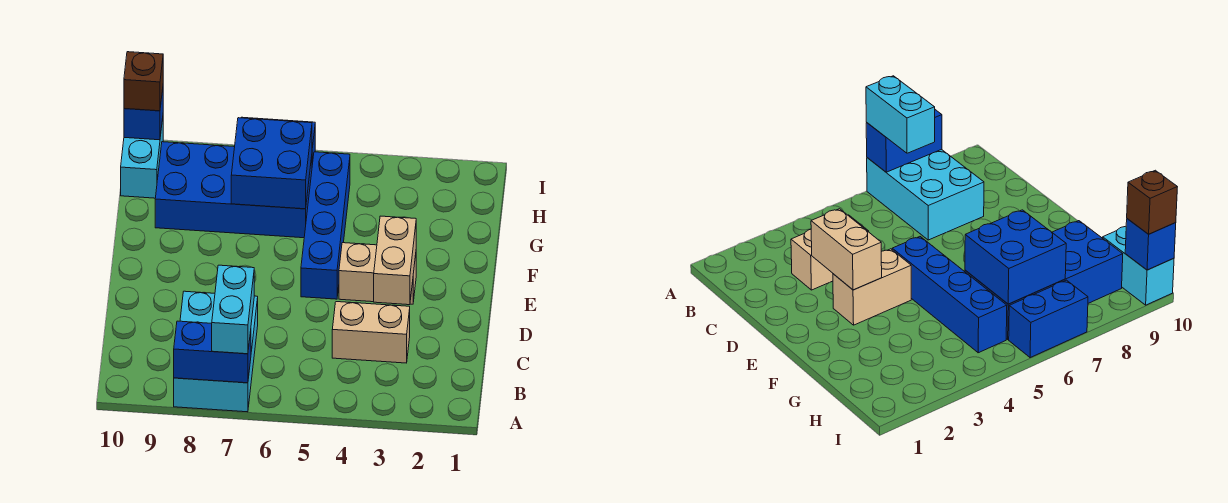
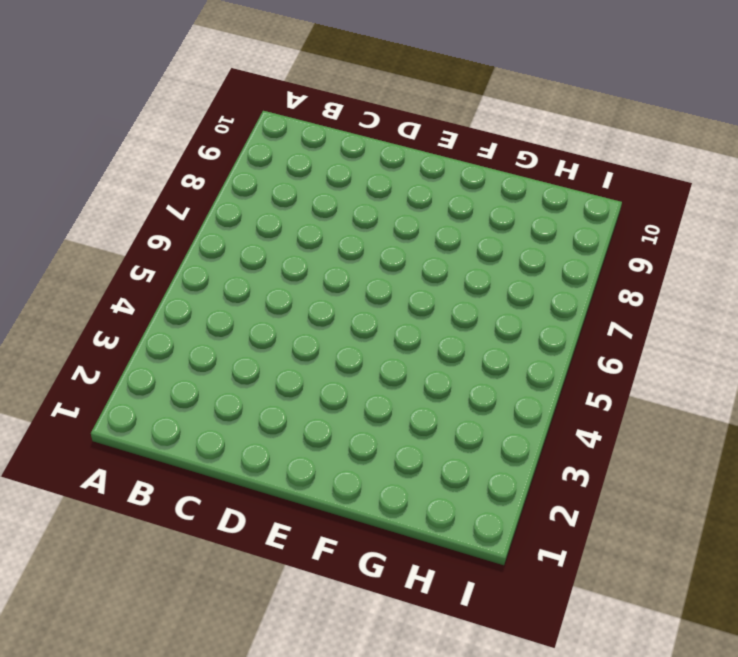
none -> cyan brick A7:C8 level 1
none -> tan brick C3:C4 level 1
none -> tan brick E3:E4 level 1

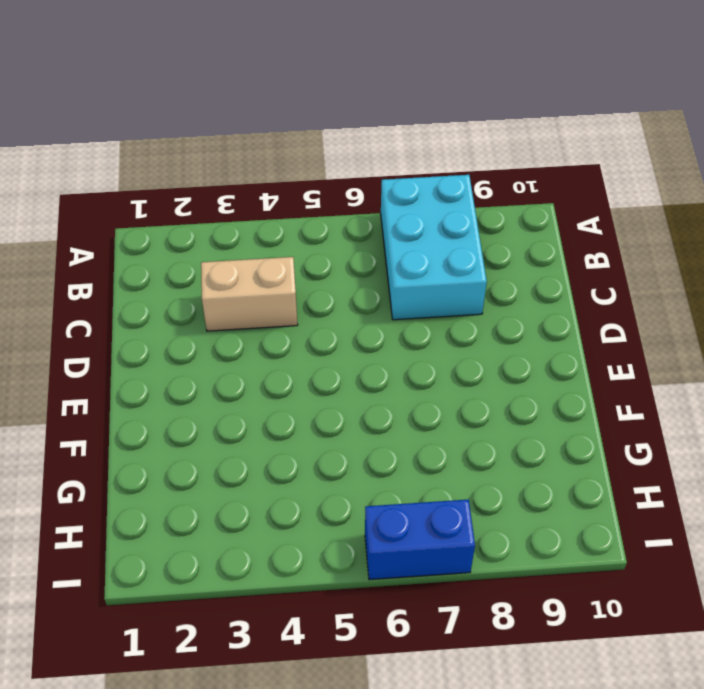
none -> tan brick E3:E4 level 1
none -> blue brick E5:H5 level 1
none -> blue brick G6:H9 level 1

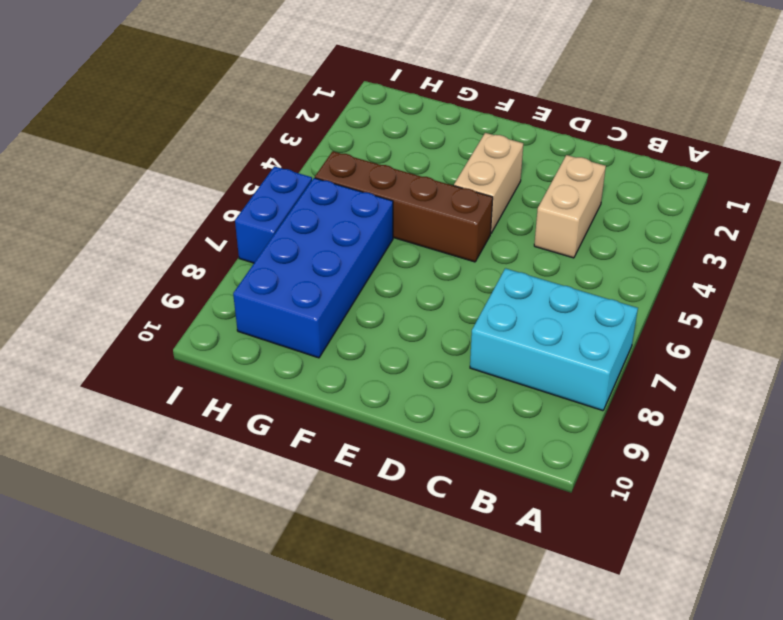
brown brick E5:H5 level 1 -> blue brick E5:H5 level 1
none -> cyan brick H10:I10 level 1
none -> blue brick A7:A8 level 2
none -> tan brick D3:E3 level 2

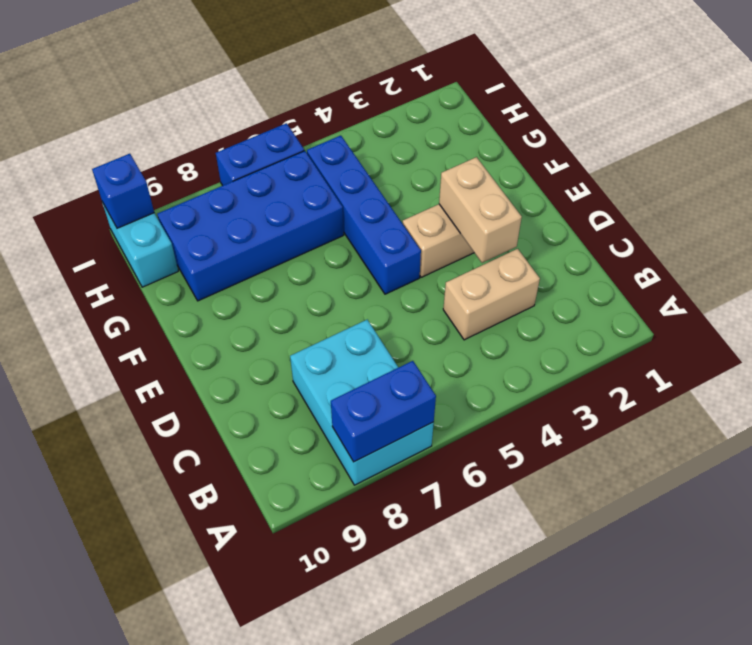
none -> blue brick G6:H7 level 2
none -> cyan brick A7:B7 level 3
none -> brown brick I10 level 3

